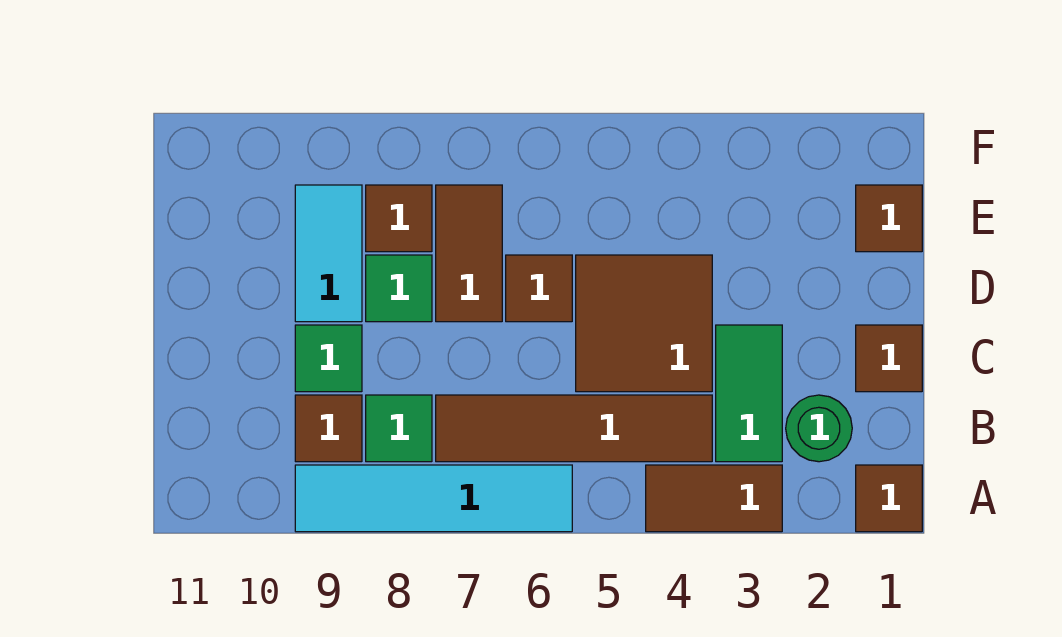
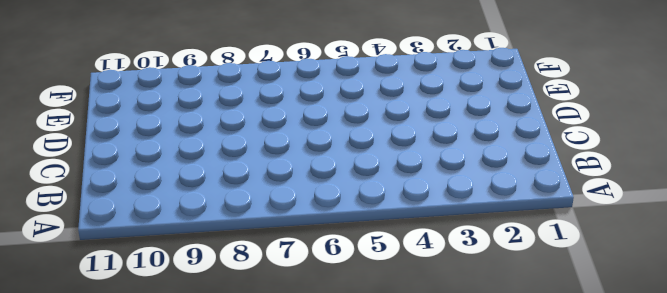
none -> brown tile A1 level 1
none -> brown tile A3:A4 level 1
none -> cyan tile A6:A9 level 1

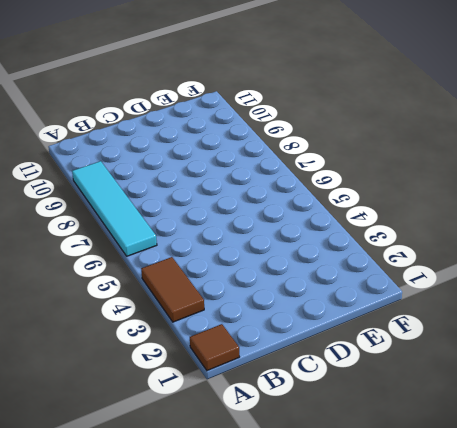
none -> green round brick B2 level 1
none -> green tile B3:C3 level 1
none -> brown tile B4:B7 level 1

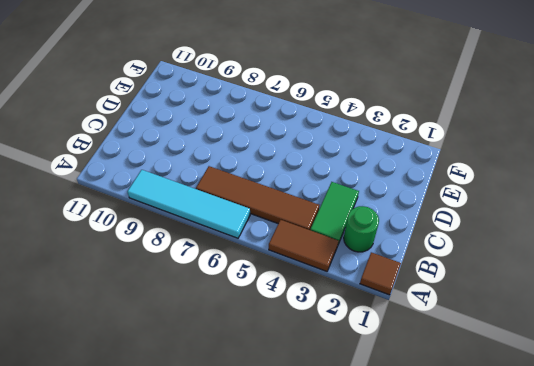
none -> green tile B8 level 1
none -> brown tile B9 level 1
none -> brown tile C1 level 1

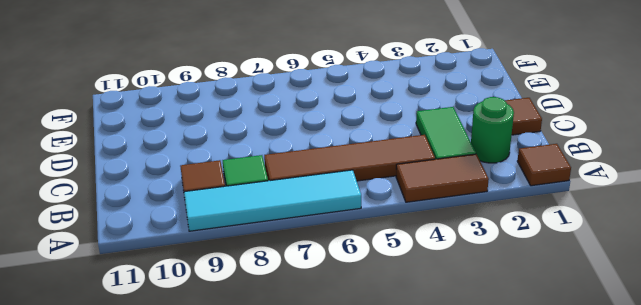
none -> brown tile C4:D5 level 1
none -> green tile C9 level 1
none -> brown tile D6 level 1

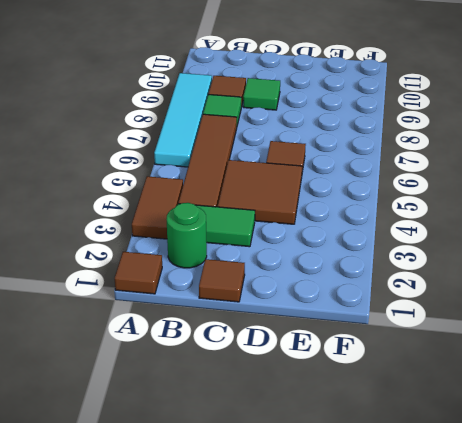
none -> brown tile D7:E7 level 1
none -> green tile D8 level 1
none -> cyan tile D9:E9 level 1

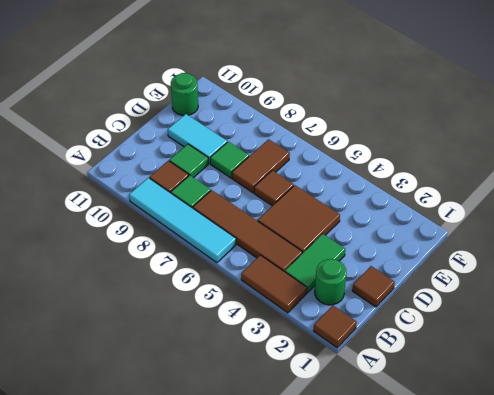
cyan tile D9:D10 level 1 -> cyan tile D9:E9 level 1
green round brick E11 level 1 -> none
none -> brown tile E1 level 1
none -> brown tile E8 level 1

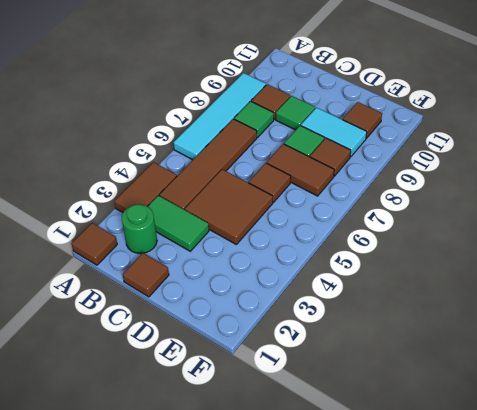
brown tile E10 level 1 -> brown tile E1 level 1

